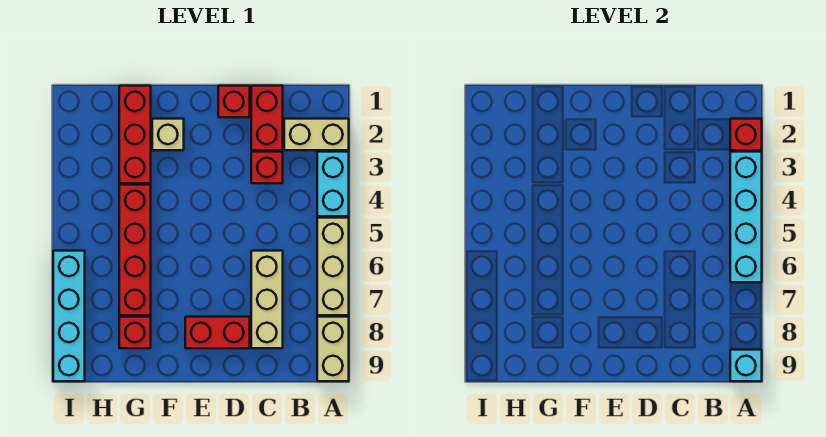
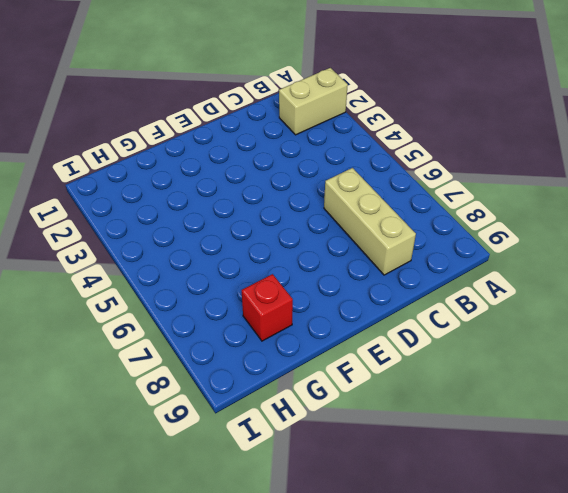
none -> cyan brick A3:A4 level 1
none -> tan brick A5:A7 level 1
none -> tan brick A8:A9 level 1

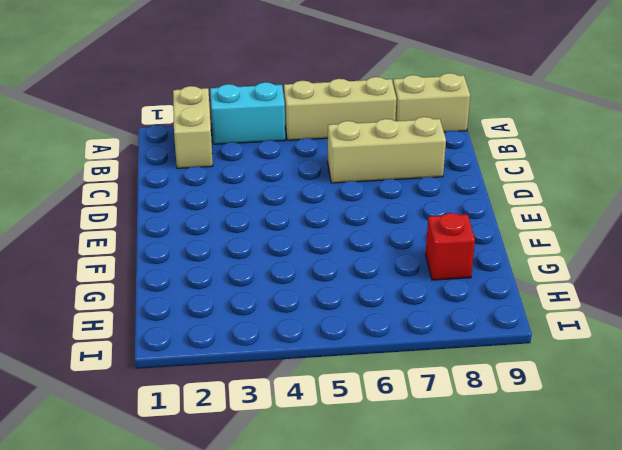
none -> red brick C1:C2 level 1
none -> red brick C3 level 1
none -> red brick D1 level 1

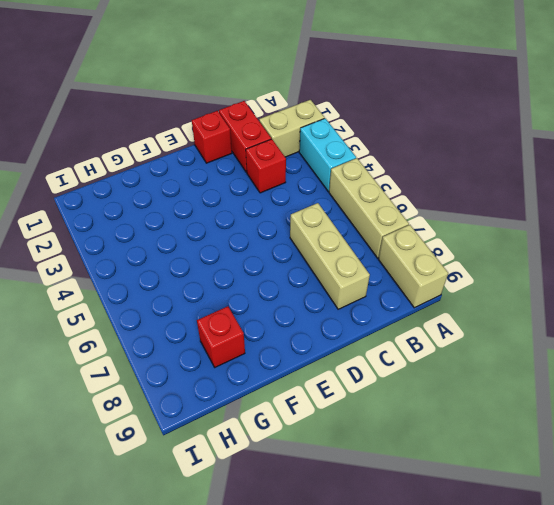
none -> red brick D8:E8 level 1
none -> tan brick F2 level 1
none -> red brick G1:G3 level 1

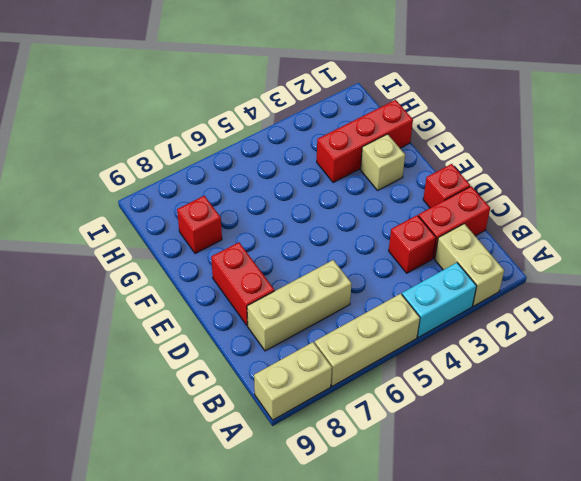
none -> red brick G4:G7 level 1
none -> cyan brick I6:I9 level 1
none -> red brick A2 level 2

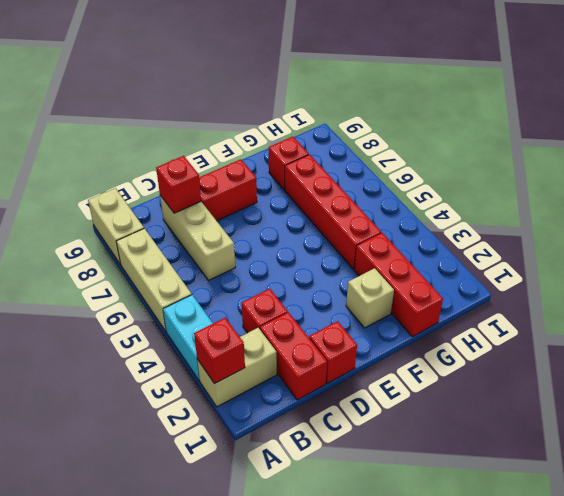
red brick C8 level 2 -> none
none -> cyan brick I6:I9 level 1
none -> cyan brick A3:A6 level 2
none -> cyan brick A9 level 2

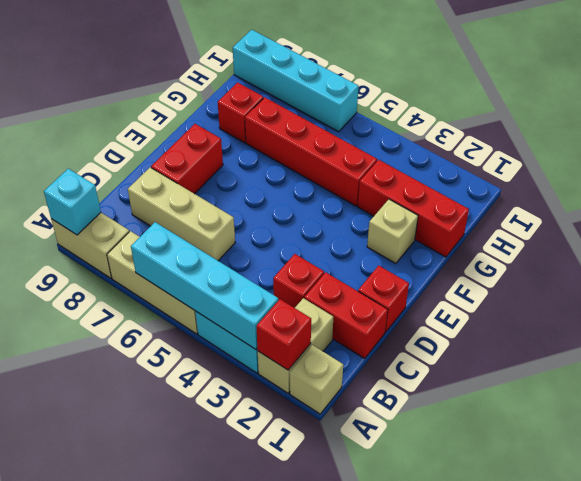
tan brick A1 level 1 -> none

